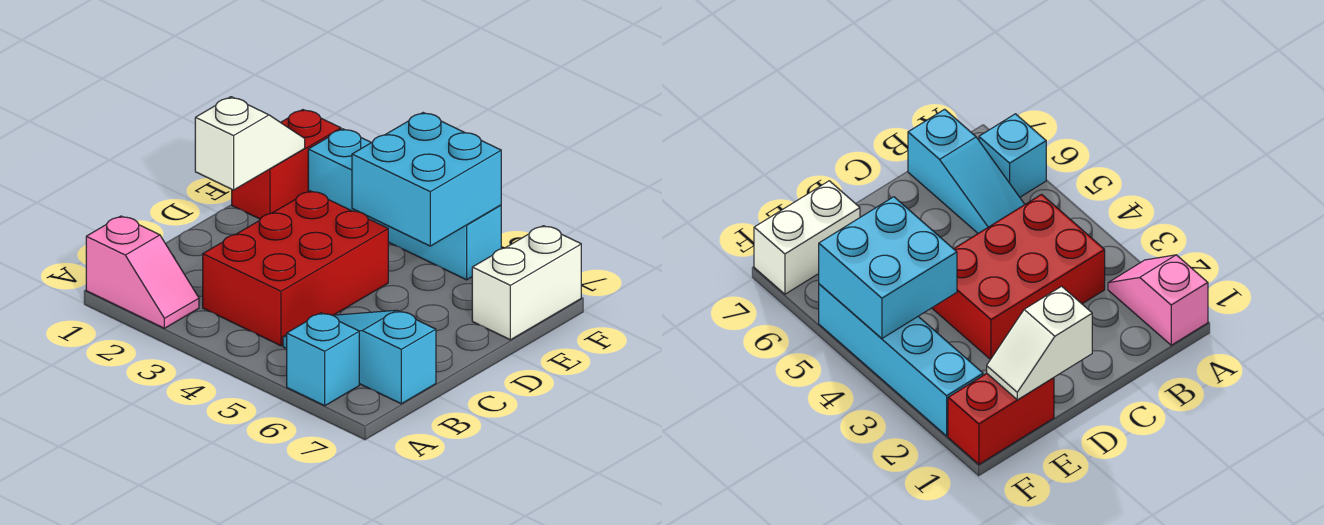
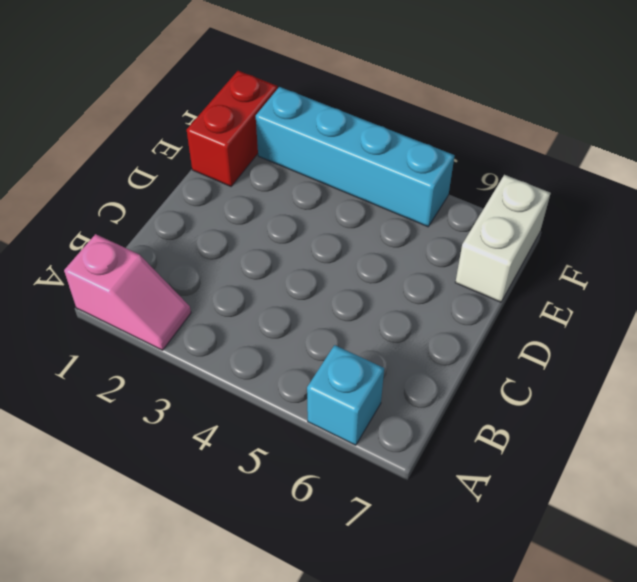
none -> red brick B3:D4 level 1
none -> cyan slope B5:B7 level 1 top 7

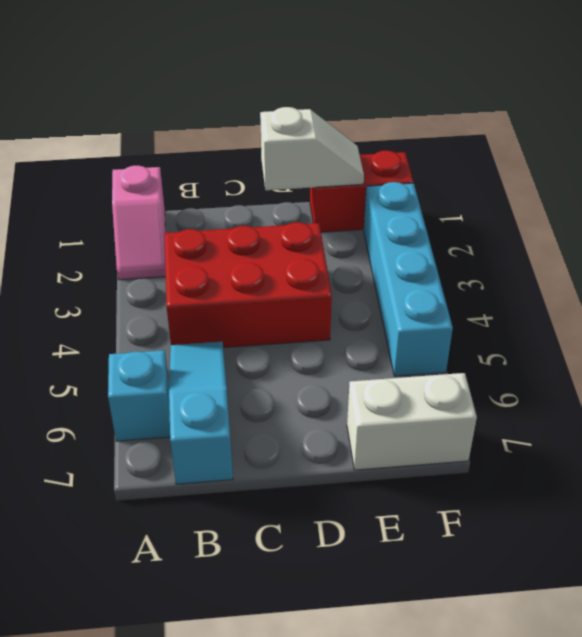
none -> cyan brick E4:F5 level 2

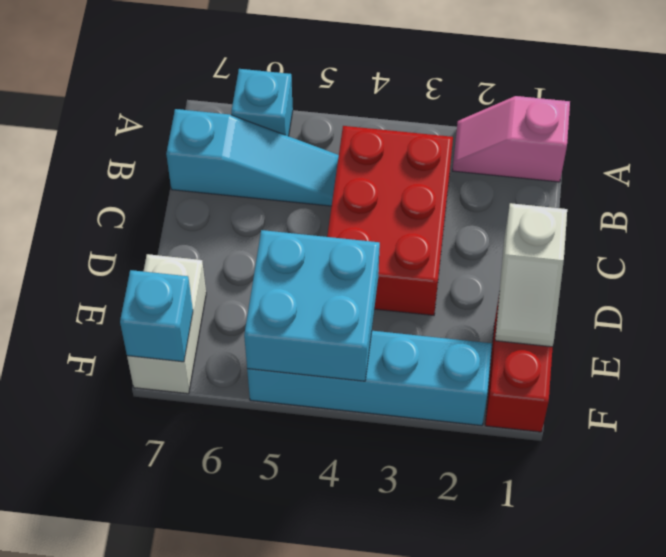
cyan brick F7 level 2 -> none

